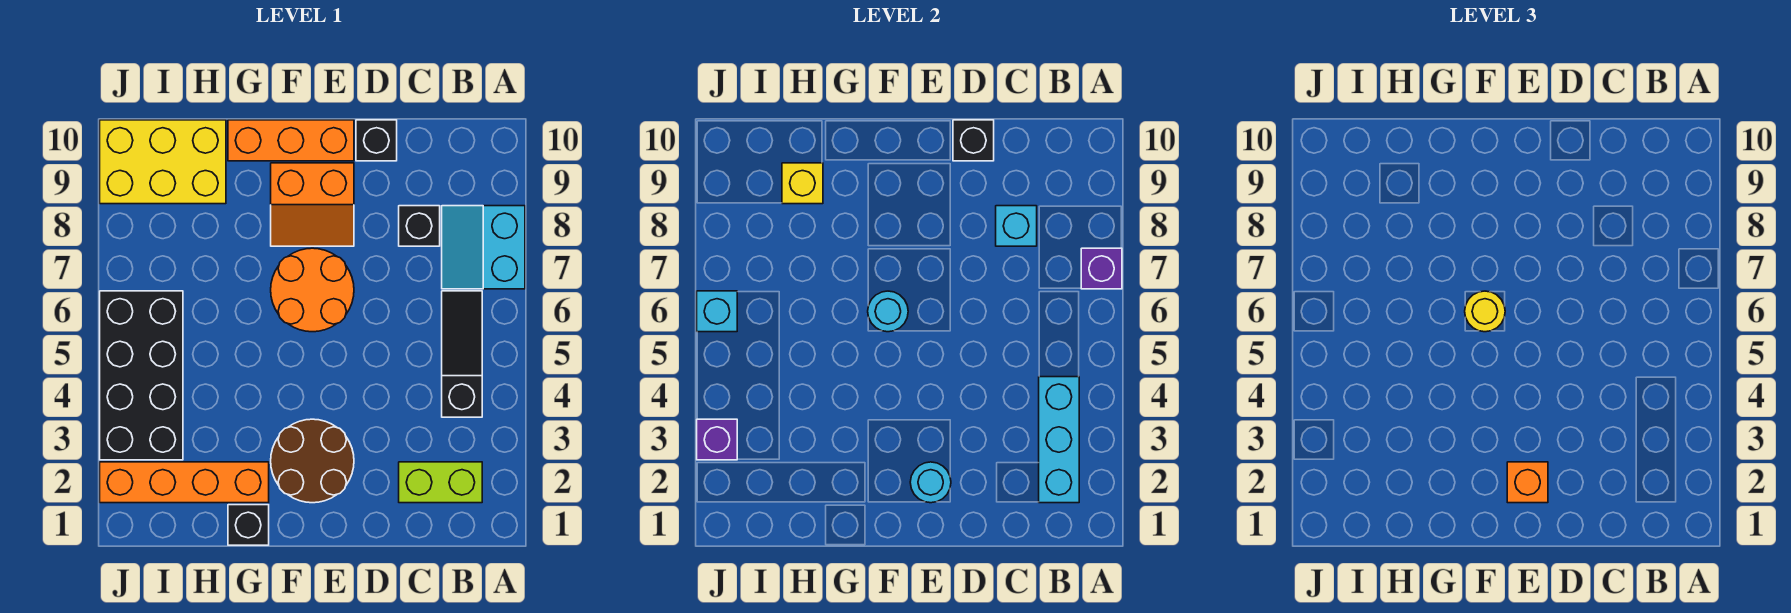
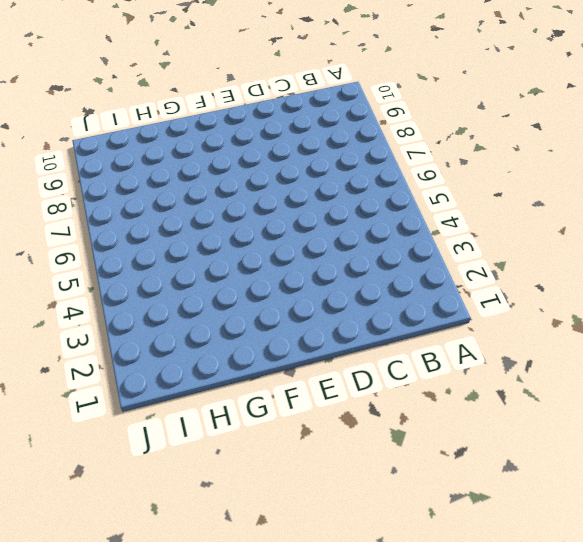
none -> cyan slope A7:B8 level 1 top A
none -> lime brick B2:C2 level 1
none -> black slope B4:B6 level 1 top 4

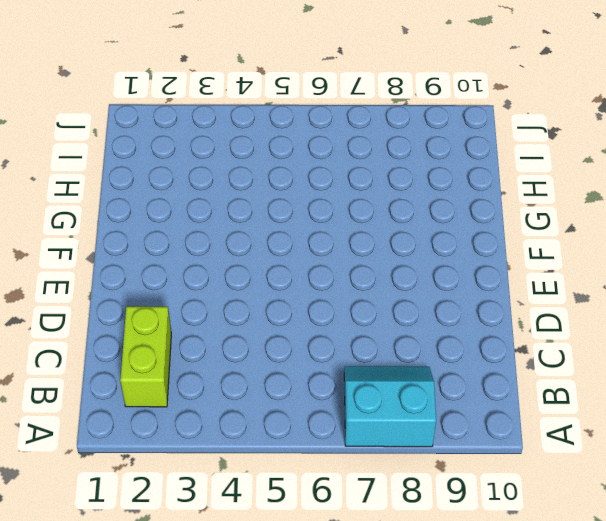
none -> black slope B4:B6 level 1 top 4
none -> black brick C8 level 1
none -> black brick D10 level 1

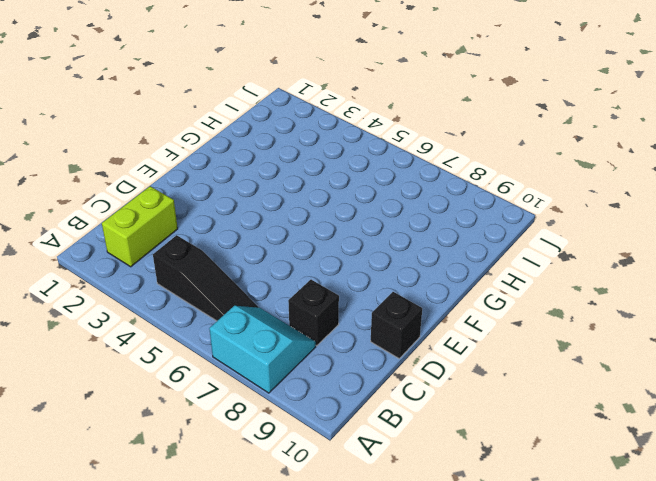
none -> brown round brick E2:F3 level 1
none -> orange round brick E6:F7 level 1
none -> orange slope E8:F9 level 1 top 9

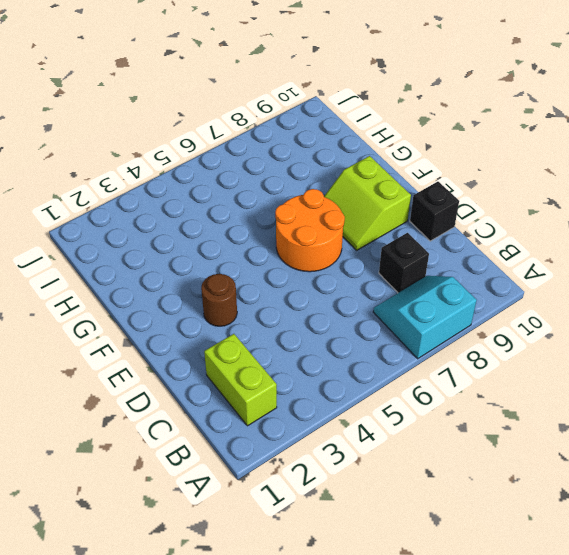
brown round brick E3 level 1 -> brown round brick E2:F3 level 1
lime slope E8:F9 level 1 top 9 -> orange slope E8:F9 level 1 top 9
none -> black slope B4:B6 level 1 top 4
none -> orange brick E10:G10 level 1
none -> black brick G1 level 1

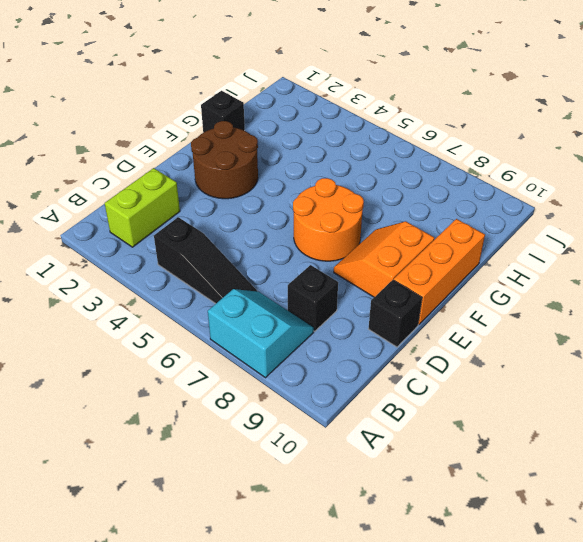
none -> orange brick G2:J2 level 1
none -> yellow brick H9:J10 level 1
none -> black brick I3:J6 level 1

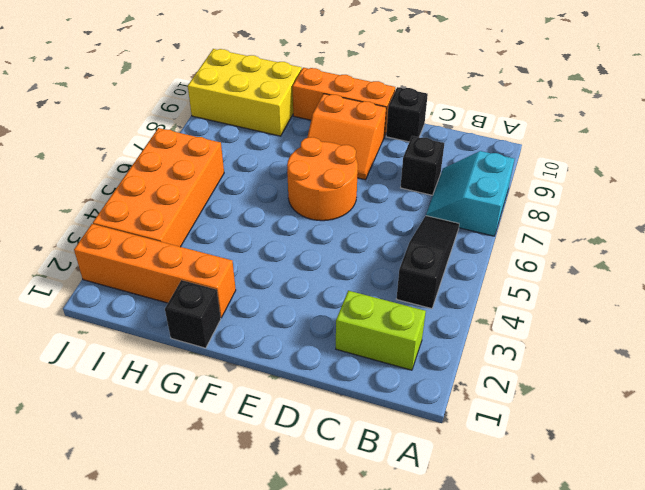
orange brick I3:J6 level 1 -> black brick I3:J6 level 1
none -> brown round brick E2:F3 level 1
none -> purple brick A7 level 2
none -> cyan brick B2:B4 level 2

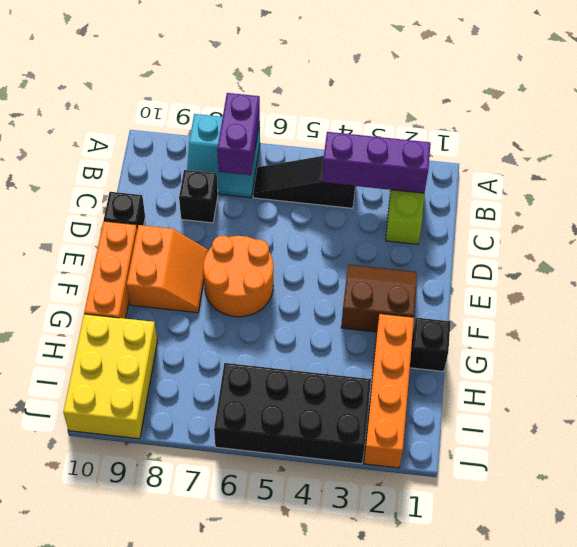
purple brick A7:B7 level 2 -> purple brick A7 level 2
purple brick B2:B4 level 2 -> cyan brick B2:B4 level 2
brown slope E2:F3 level 1 top F -> brown round brick E2:F3 level 1
none -> cyan brick C8 level 2
none -> black brick D10 level 2
none -> cyan round brick E2 level 2

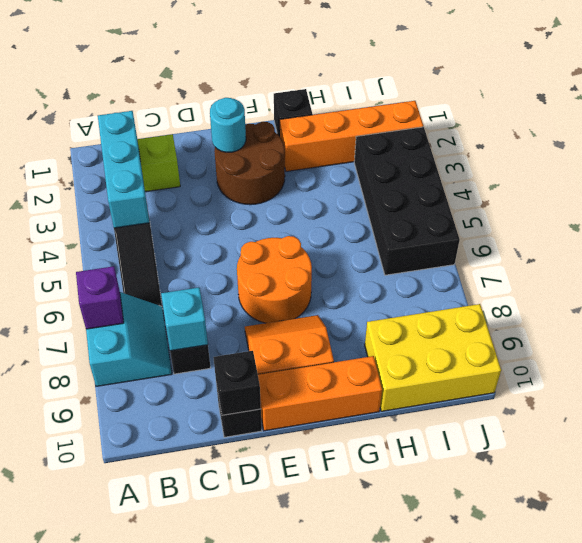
none -> cyan round brick F6 level 2
none -> yellow brick H9 level 2
none -> purple brick J3 level 2

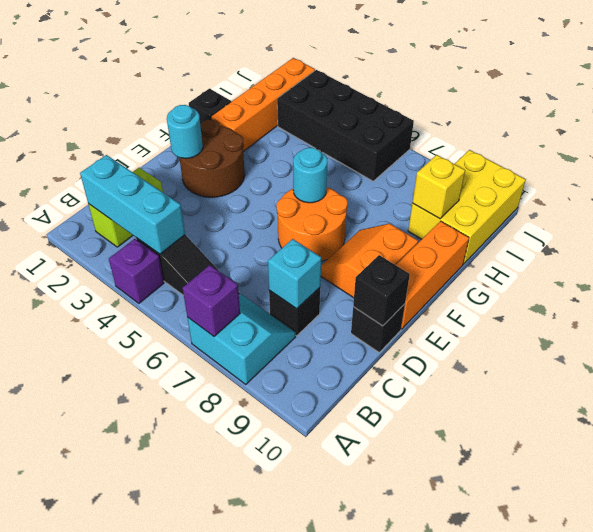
purple brick A4 level 1 -> purple brick J3 level 2
none -> cyan brick J6 level 2
none -> orange brick E2 level 3
none -> yellow round brick F6 level 3

